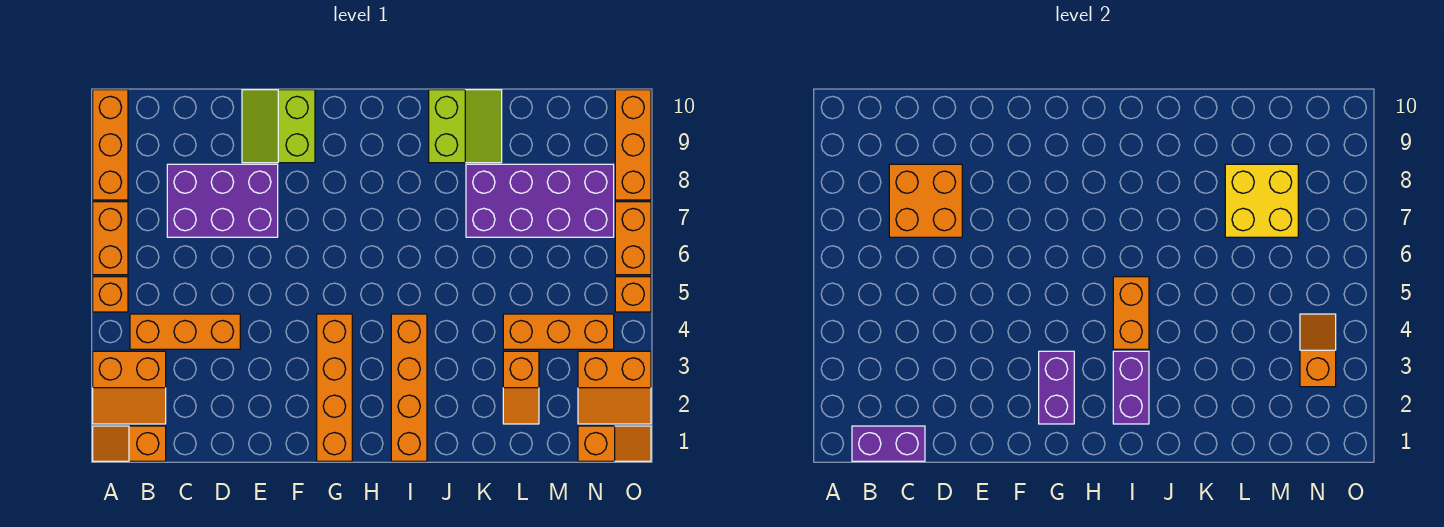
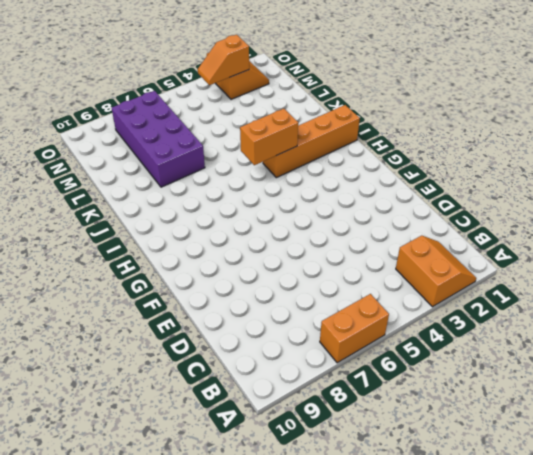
none -> orange slope A1:B1 level 1 top B
none -> orange brick A5 level 1
none -> orange brick A8:A10 level 1

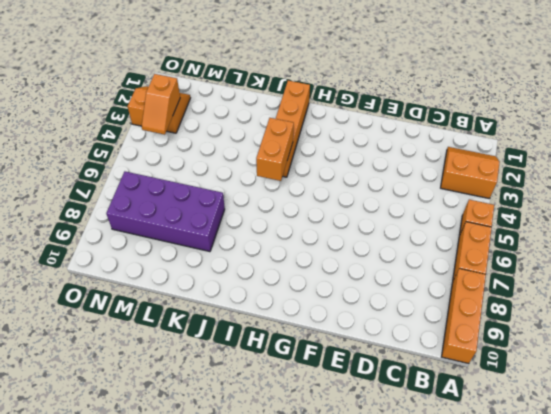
none -> orange slope A1:B1 level 1 top B
none -> orange brick B4:D4 level 1
none -> purple brick C7:E8 level 1

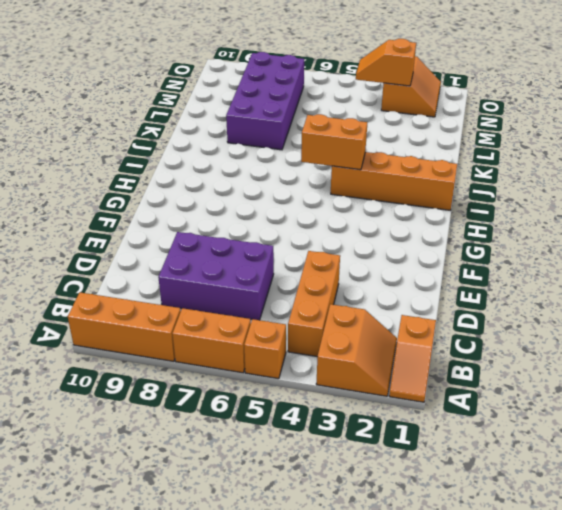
purple brick C6:D8 level 1 -> purple brick C7:E8 level 1
none -> lime slope E9:F10 level 1 top F
none -> orange brick G1:G4 level 1
none -> lime slope J9:K10 level 1 top J

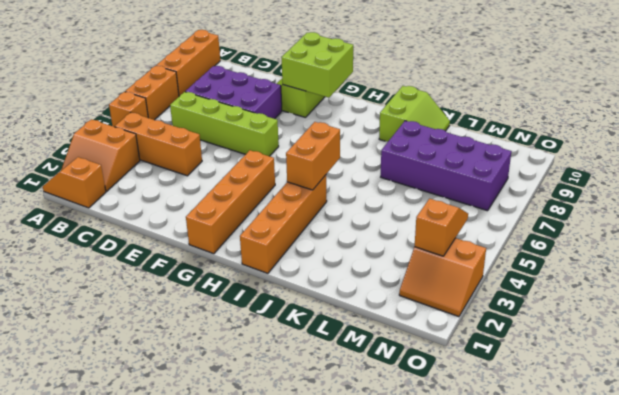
lime brick C6:F6 level 1 -> none
lime brick F9:G10 level 2 -> none
none -> orange slope L2:L3 level 1 top 3
none -> orange brick L4:N4 level 1
none -> orange slope N1:O1 level 1 top N

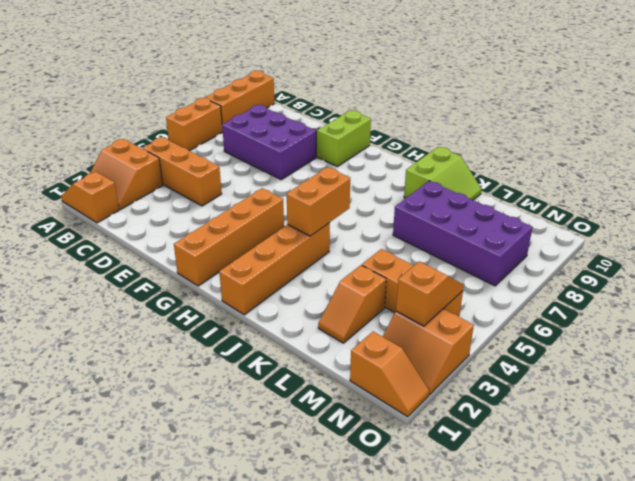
none -> orange brick A5 level 1
none -> orange brick O5 level 1
none -> orange brick O6:O7 level 1

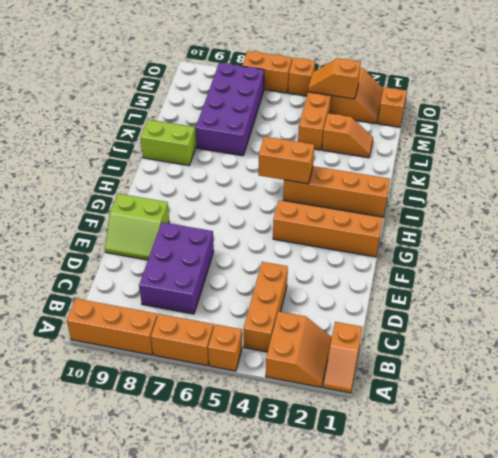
none -> orange brick O8:O10 level 1
none -> purple brick B1:C1 level 2
none -> orange brick C7:D8 level 2

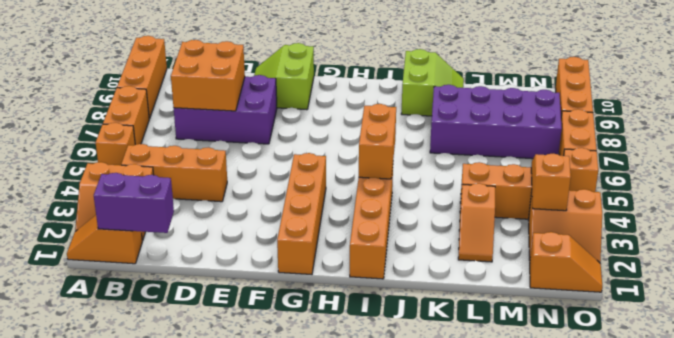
none -> purple brick G2:G3 level 2
none -> purple brick I2:I3 level 2
none -> yellow brick L7:M8 level 2

